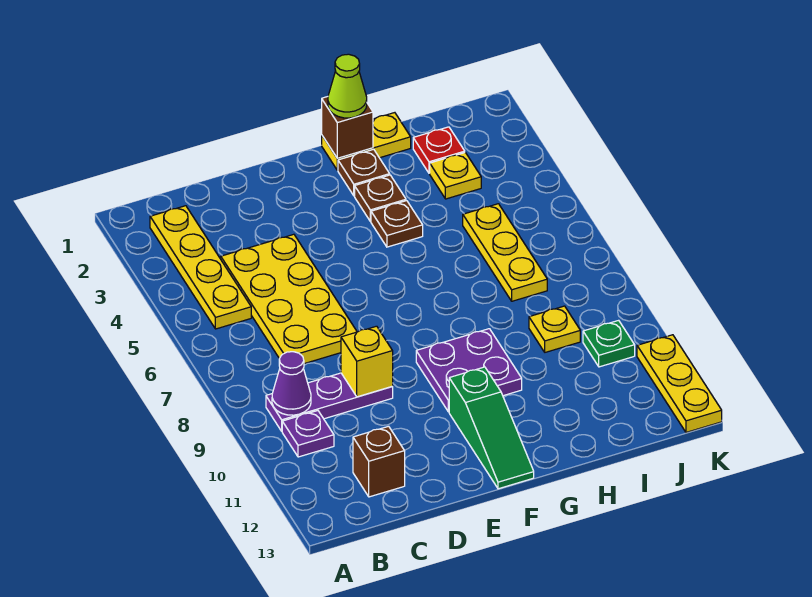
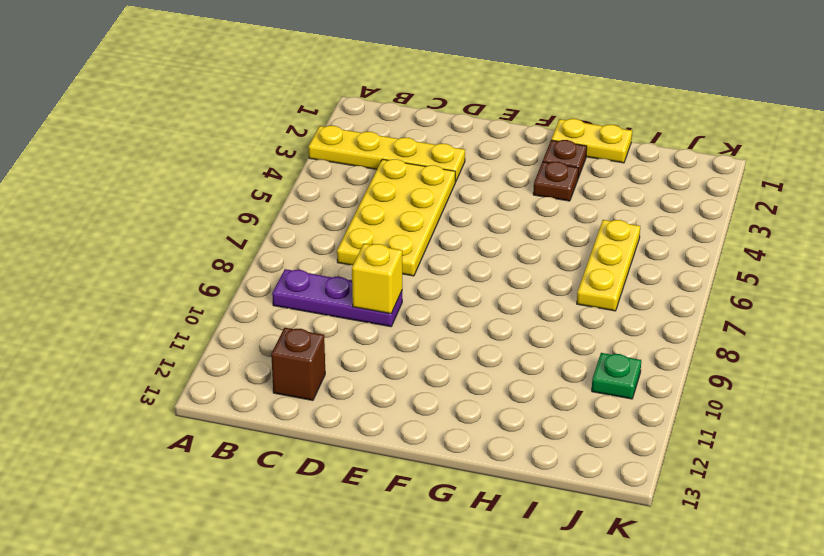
yellow plate A3:D3 level 1 -> yellow plate B2:B5 level 1
none -> purple plate B10 level 1
none -> purple plate F9:G10 level 1
none -> green slope F11:F13 level 1 top 11

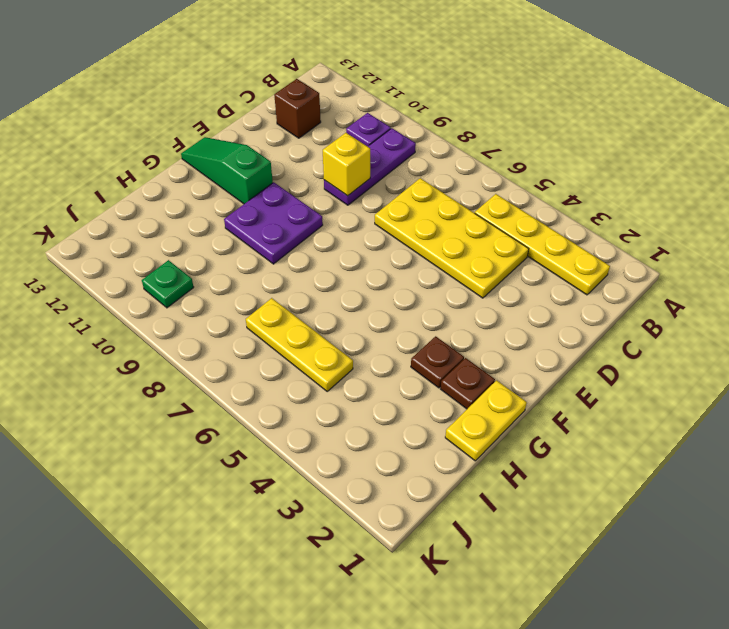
none -> brown plate G4 level 1
none -> red plate I2 level 1
none -> yellow plate I3 level 1

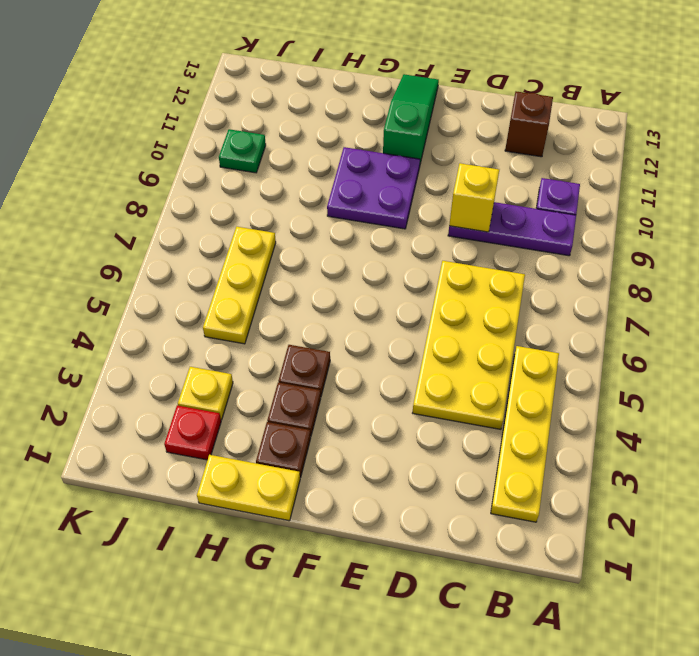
none -> yellow plate I9 level 1
none -> yellow plate K11:K13 level 1
none -> purple cone B9 level 2

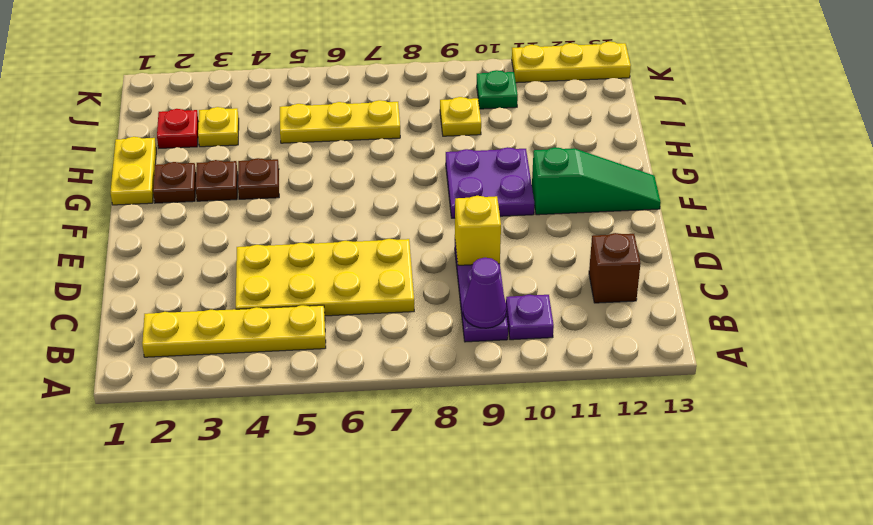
none -> brown brick G1 level 2
none -> lime cone G1 level 3

